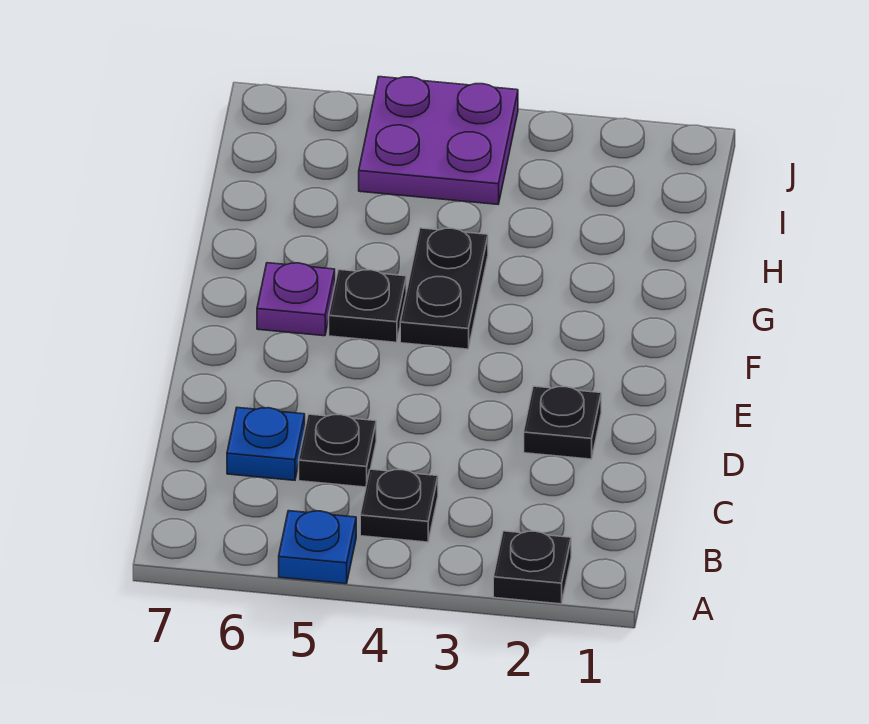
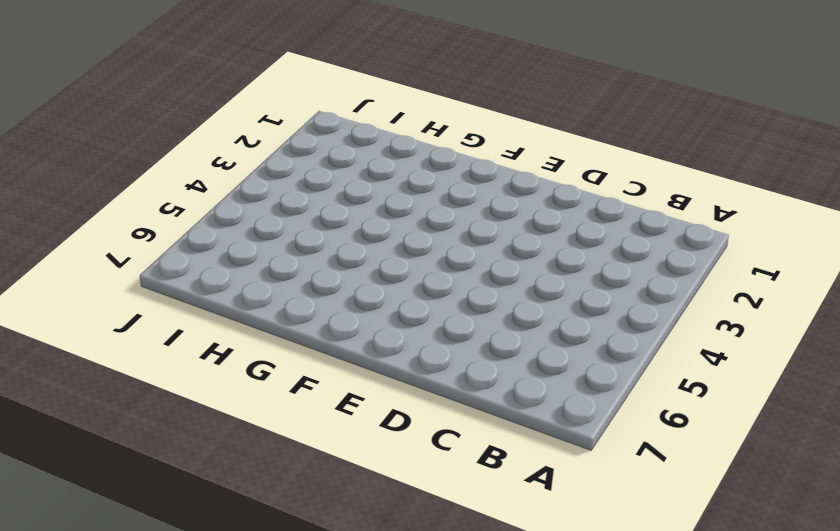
none -> black plate A2 level 1
none -> blue plate A5 level 1

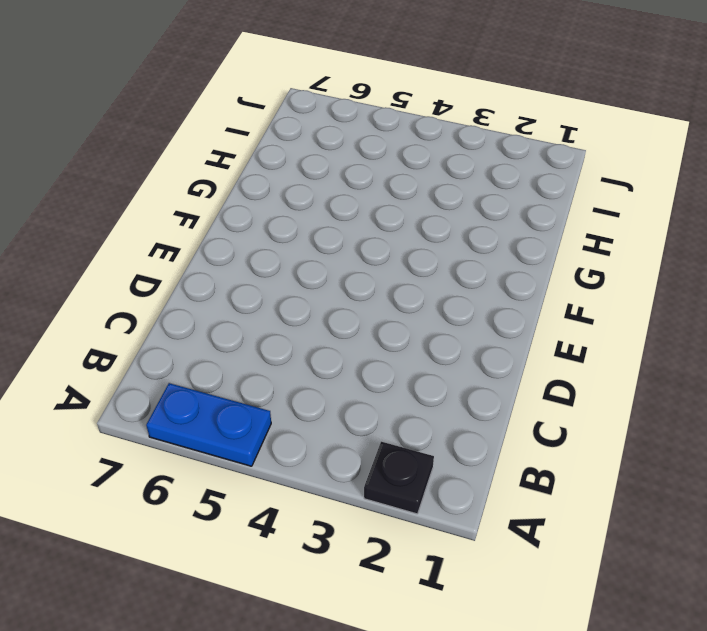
blue plate A5:A6 level 1 -> blue plate A5 level 1
none -> black plate B4 level 1
none -> black plate C5 level 1

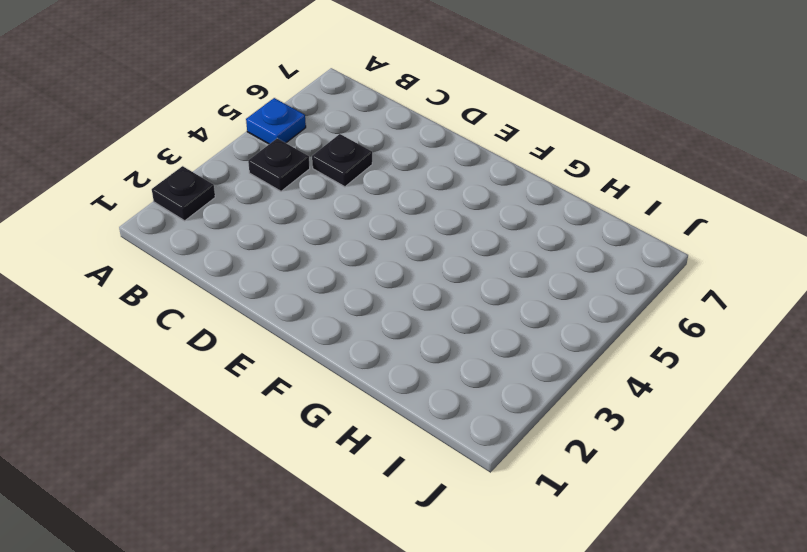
none -> blue plate C6 level 1
none -> black plate D2 level 1

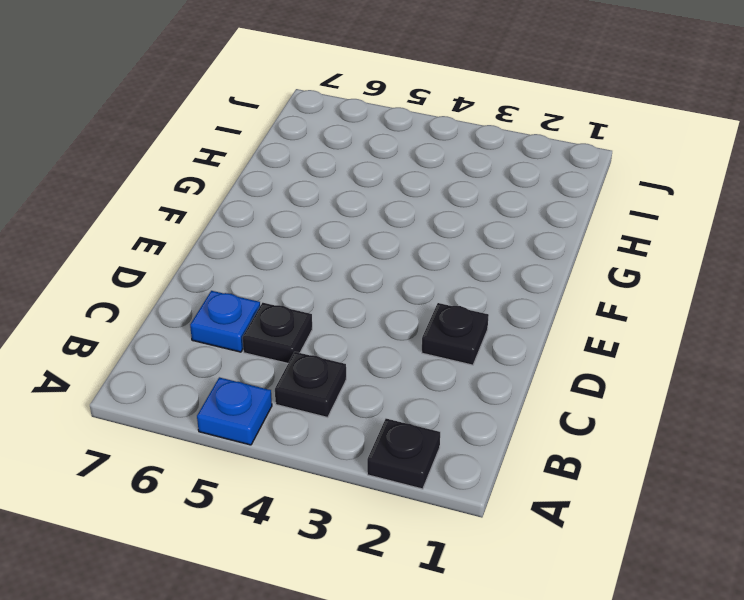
none -> black plate F4:G4 level 1
none -> black plate F5 level 1

